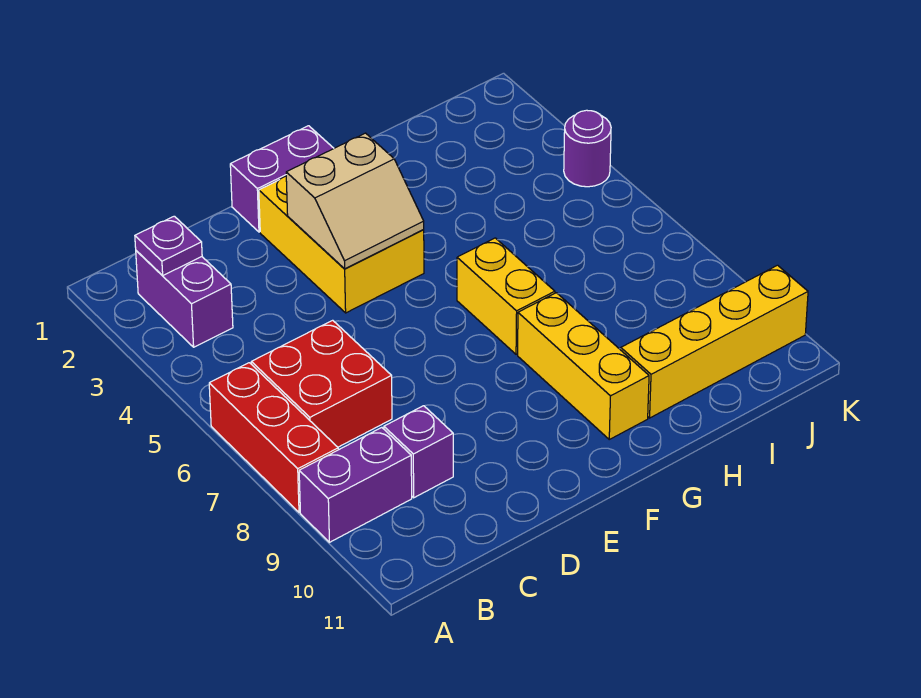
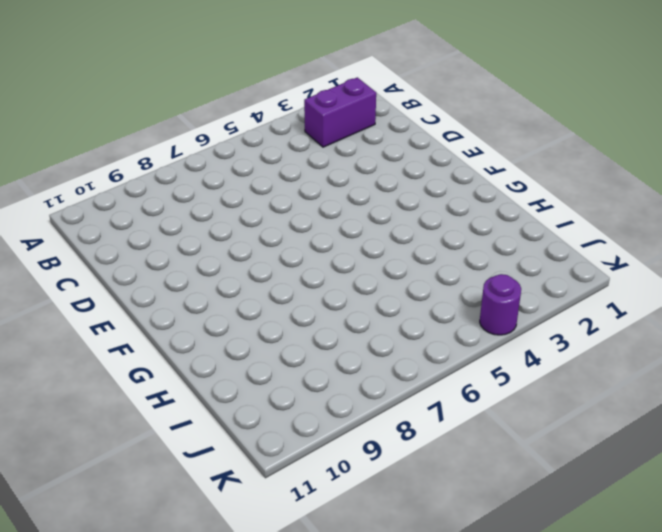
none -> red brick A6:A8 level 1
none -> purple brick A9:B9 level 1
none -> red brick B6:C7 level 1

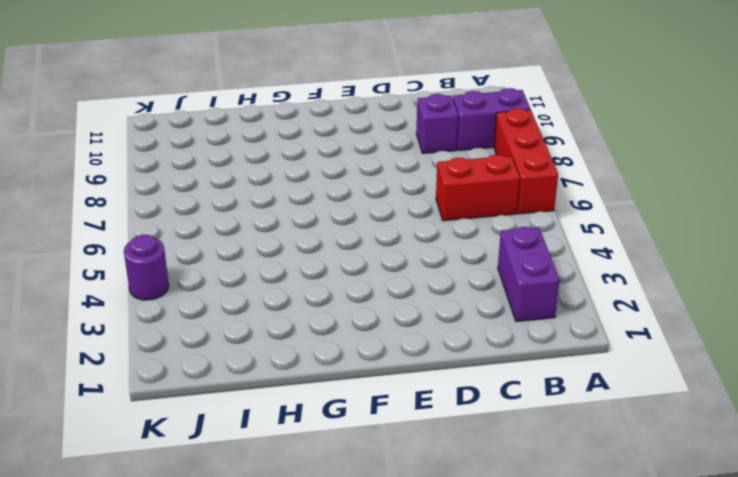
red brick B6:C6 level 1 -> red brick B6:C7 level 1
none -> purple brick E1:F1 level 1
none -> yellow brick E2:F4 level 1
none -> yellow brick G6:G7 level 1

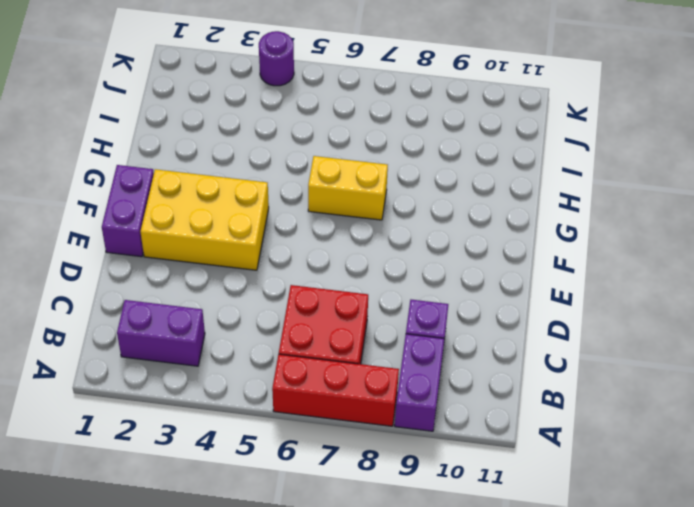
none -> yellow brick G8:G10 level 1
none -> yellow brick H10:K10 level 1
none -> purple plate B2 level 2

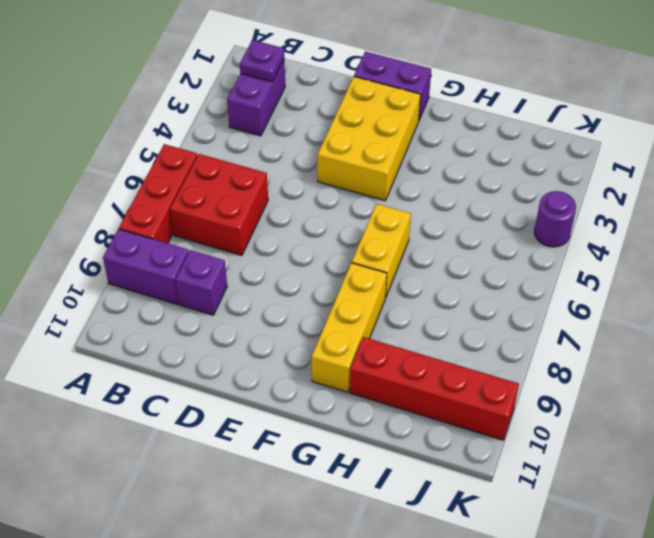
red brick H10:K10 level 1 -> yellow brick H10:K10 level 1
none -> tan slope E3:F4 level 2 top 3

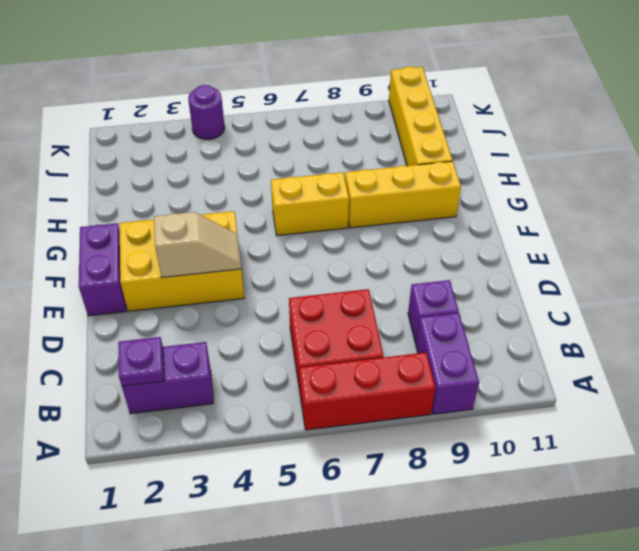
tan slope E3:E4 level 2 top 3 -> tan slope E3:F4 level 2 top 3

